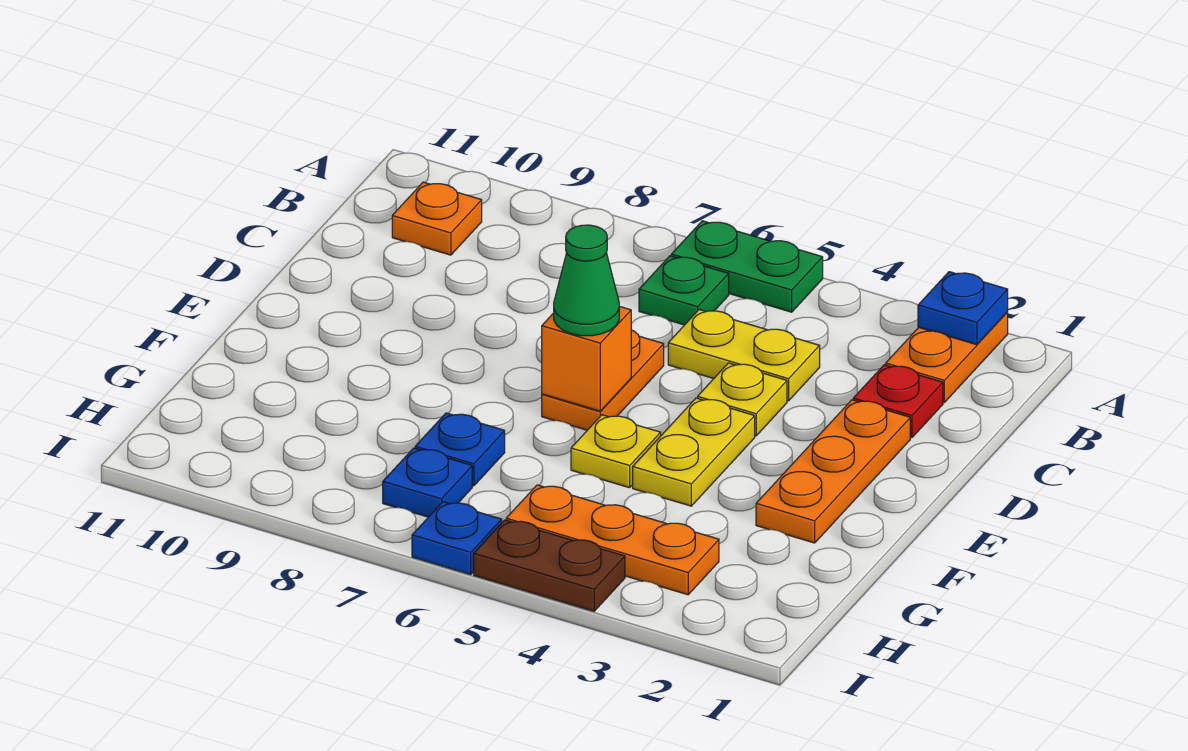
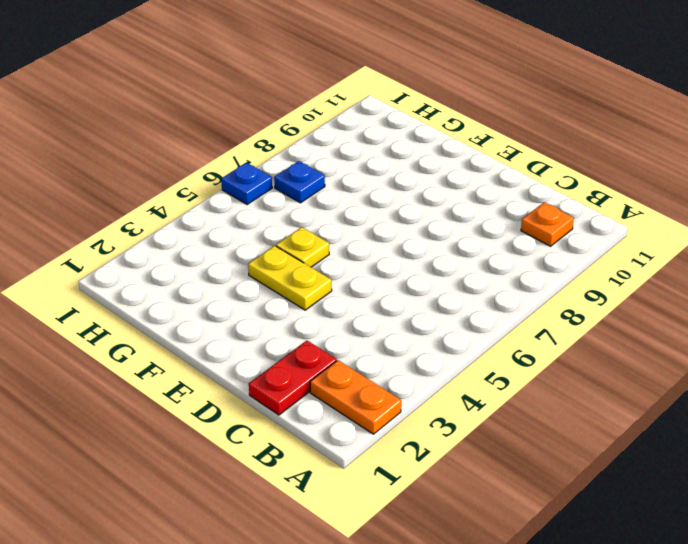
red plate C1:C2 level 1 -> red plate C2 level 1
none -> green plate A5:A6 level 1
none -> green plate B6 level 1
none -> yellow plate C4:C5 level 1

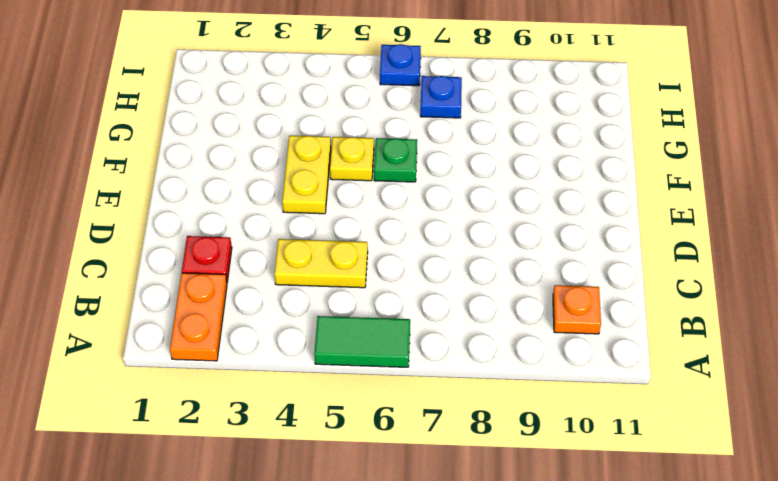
green tile A5:A6 level 1 -> green plate A5:A6 level 1
green plate F6 level 1 -> green plate B6 level 1
none -> orange plate D2:F2 level 1
none -> yellow plate D4 level 1
none -> orange plate D6:E6 level 1

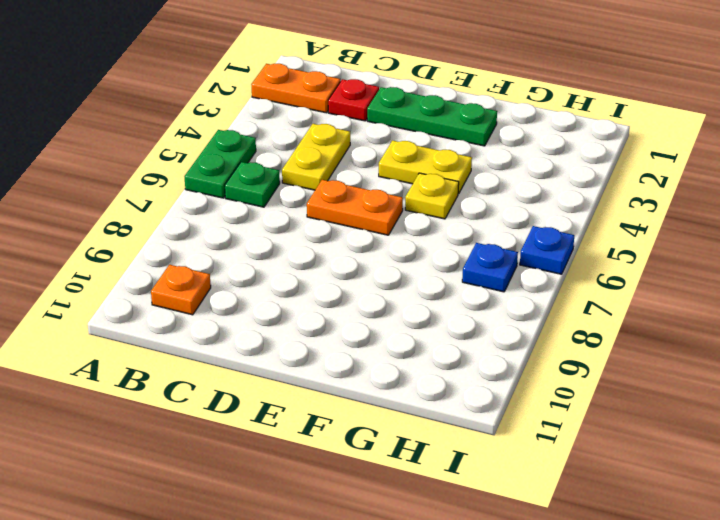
green plate D2:F2 level 1 -> orange plate D2:F2 level 1
none -> yellow plate D4 level 1
none -> blue plate G7 level 1
none -> orange plate H3:H5 level 1

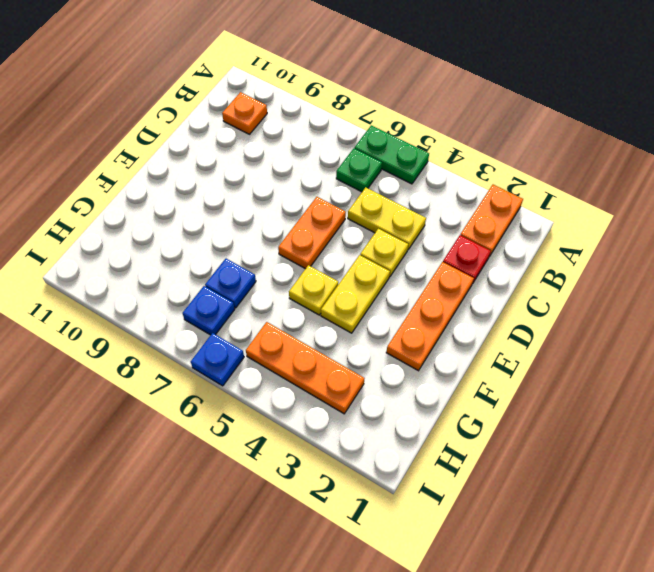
none -> brown plate I4:I5 level 1
none -> blue plate A2 level 2
none -> orange brick E6 level 2

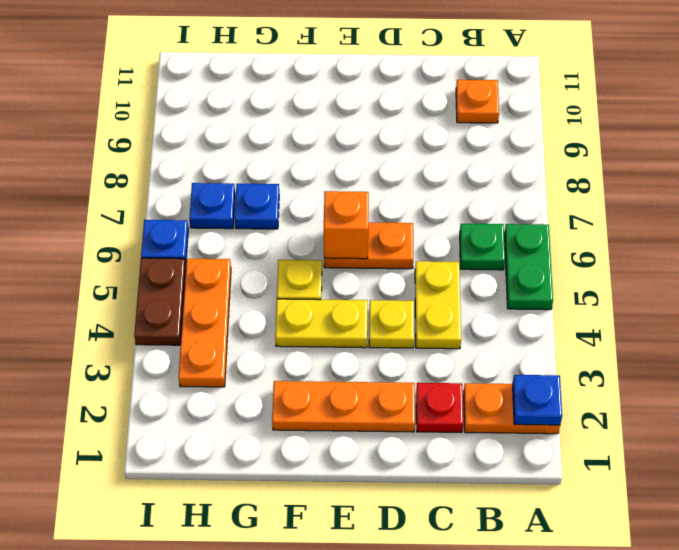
none -> green cone E6 level 3

